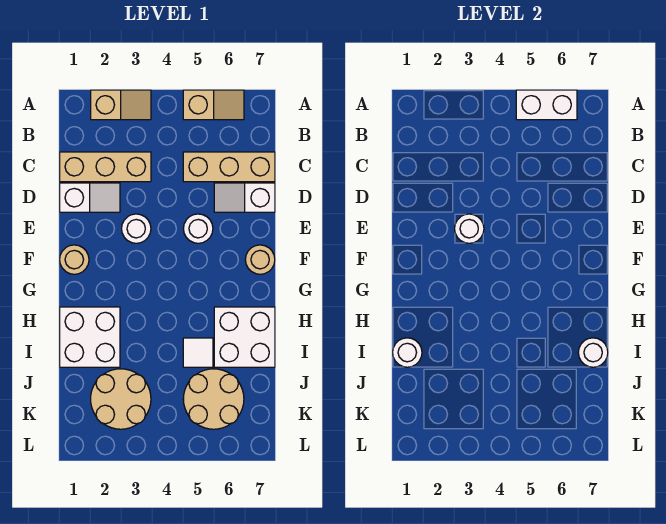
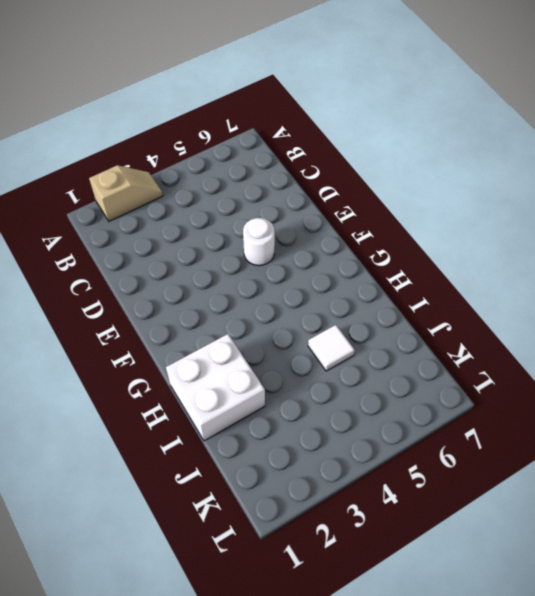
none -> tan slope A5:A6 level 1 top 5
none -> tan brick C1:C3 level 1
none -> tan brick C5:C7 level 1

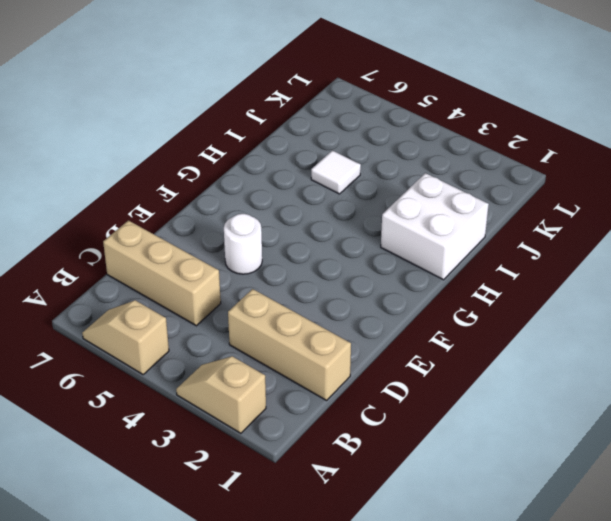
none -> white slope D1:D2 level 1 top 1
none -> white slope D6:D7 level 1 top 7
none -> white round brick E3 level 1

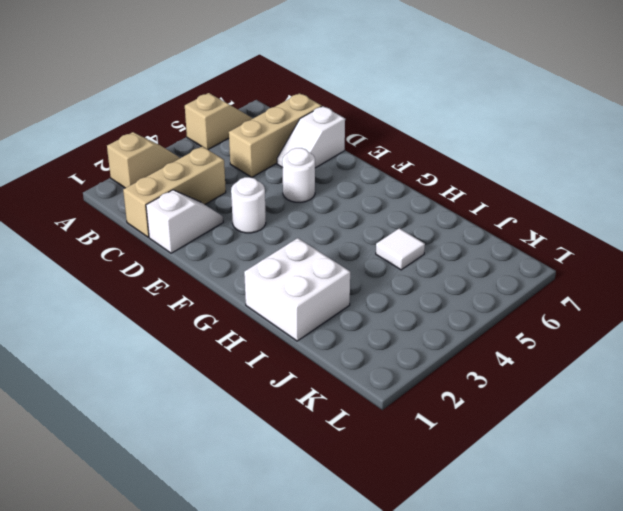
none -> tan round brick F1 level 1
none -> tan round brick F7 level 1
none -> white brick H6:I7 level 1

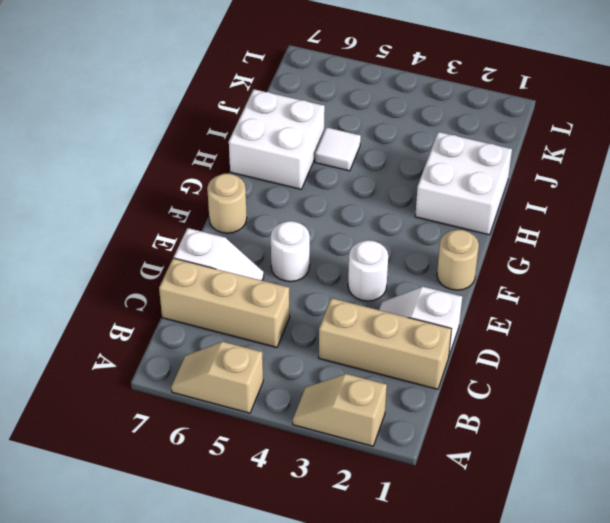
none -> tan round brick J2:K3 level 1
none -> tan round brick J5:K6 level 1
none -> white brick A5:A6 level 2

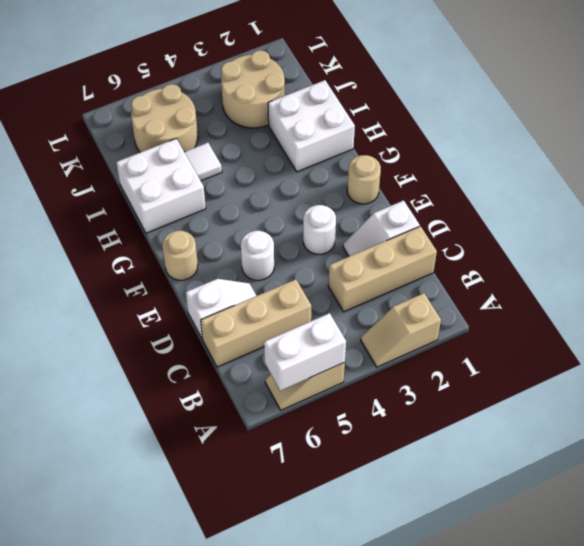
none -> white round brick E3 level 2
none -> white round brick I1 level 2
none -> white round brick I7 level 2

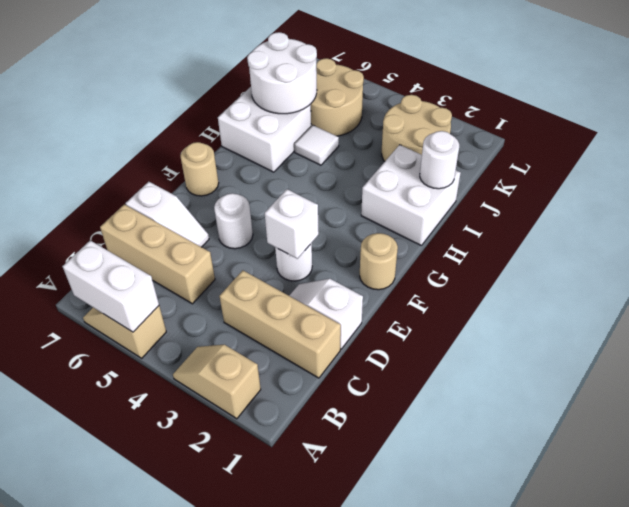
white brick E3 level 2 -> white round brick E3 level 2
white round brick I6:J7 level 2 -> white round brick I7 level 2

